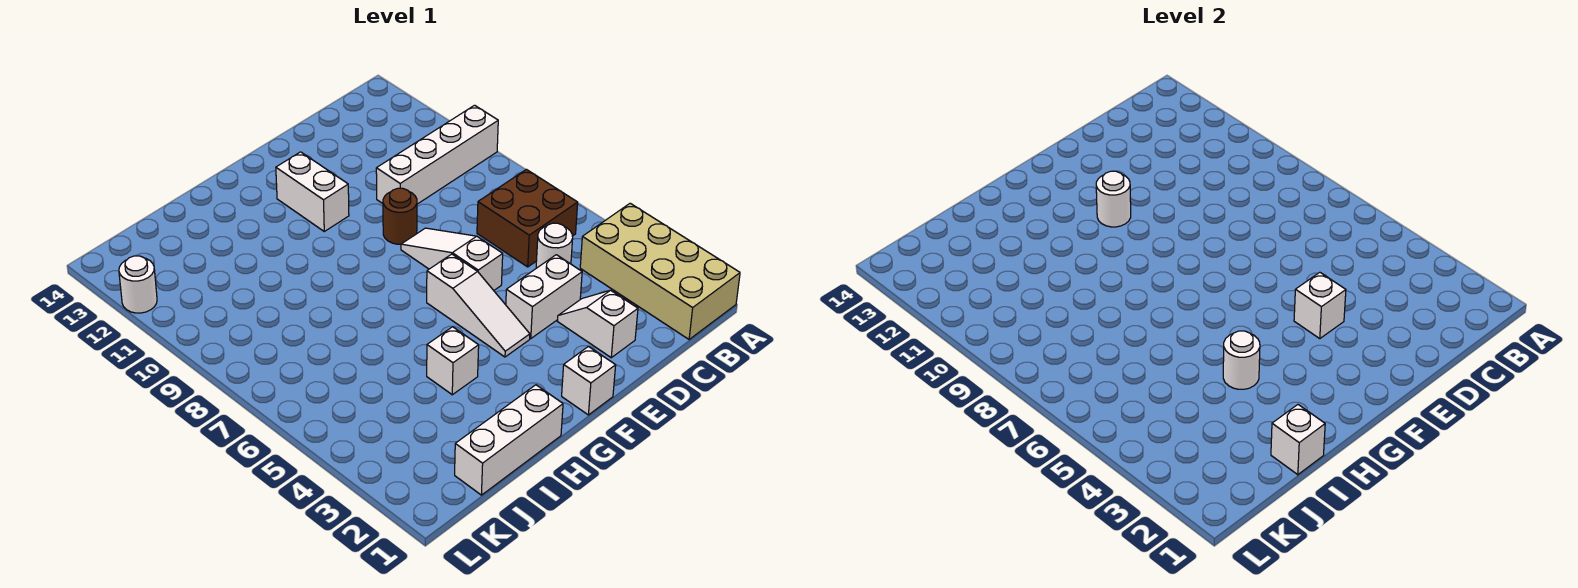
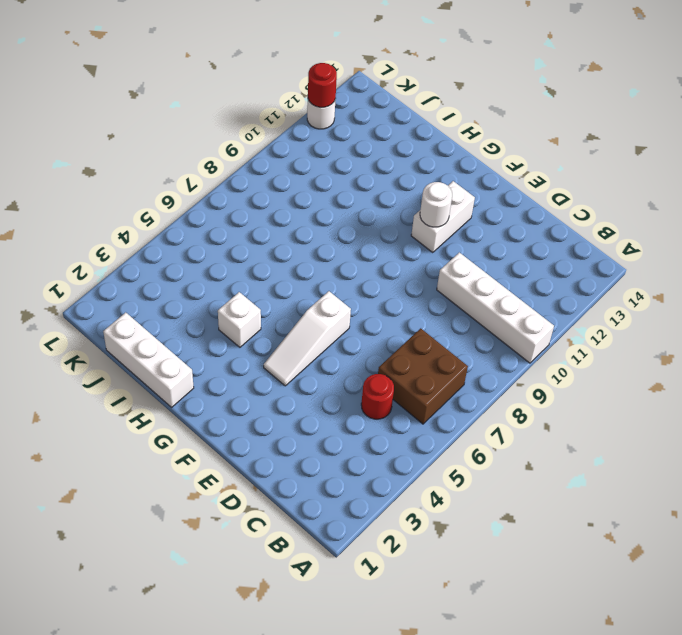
red round brick C5 level 1 -> white round brick C5 level 1
red round brick L12 level 2 -> none
none -> tan brick A1:B4 level 1
none -> white slope D2:D3 level 1 top 2
none -> white brick D4:E4 level 1

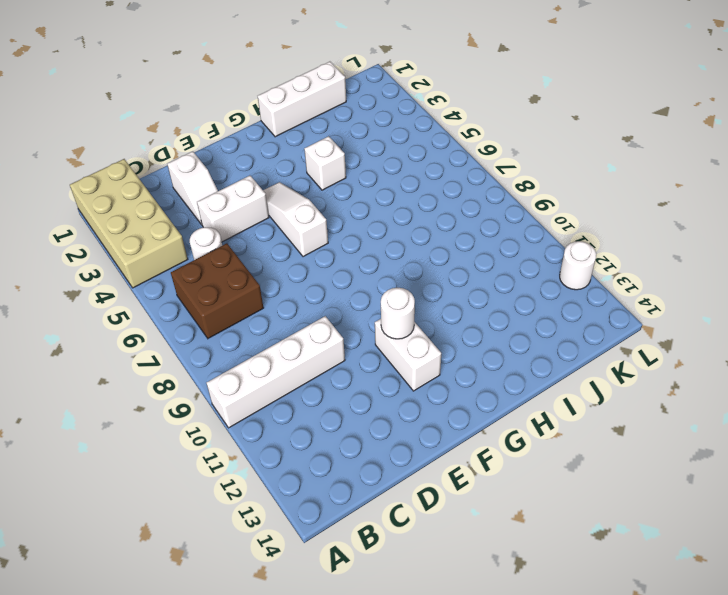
none -> white slope E6:E8 level 1 top 6
none -> brown round brick E9 level 1
none -> white brick F1 level 1

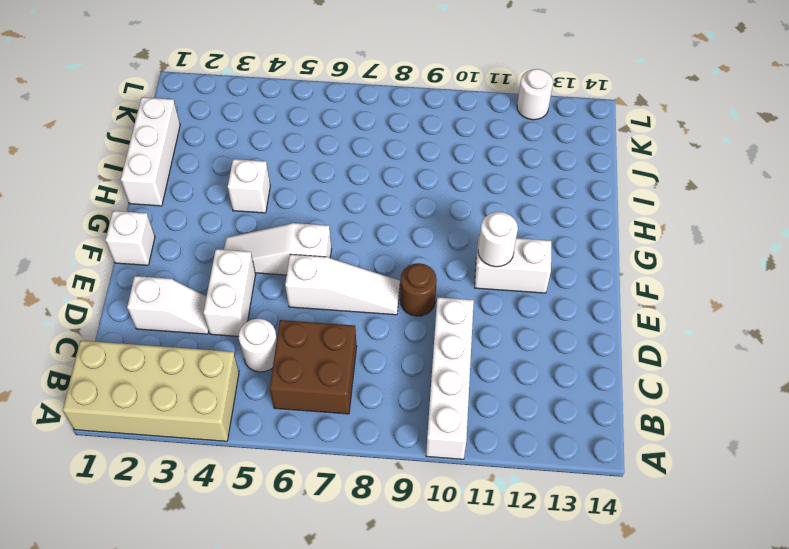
none -> white brick E4 level 2
none -> white round brick H4 level 2
none -> white brick I1 level 2

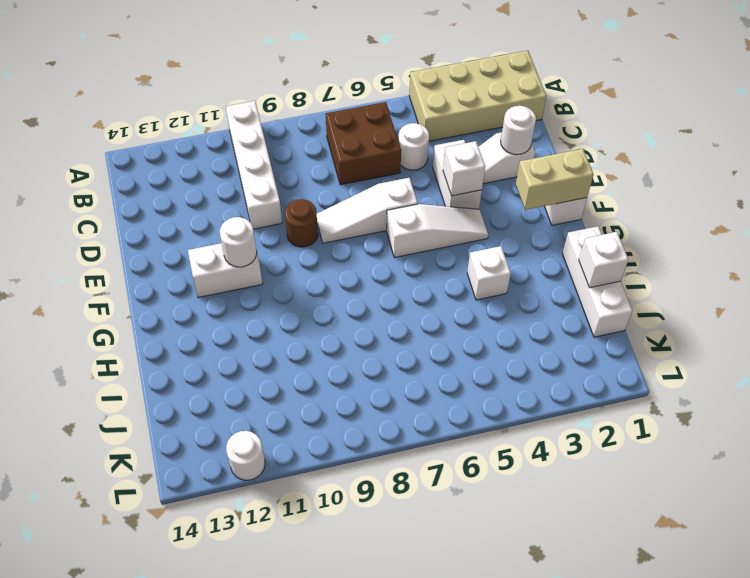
white round brick D2 level 2 -> white round brick H4 level 2
tan brick F1:F2 level 2 -> none

